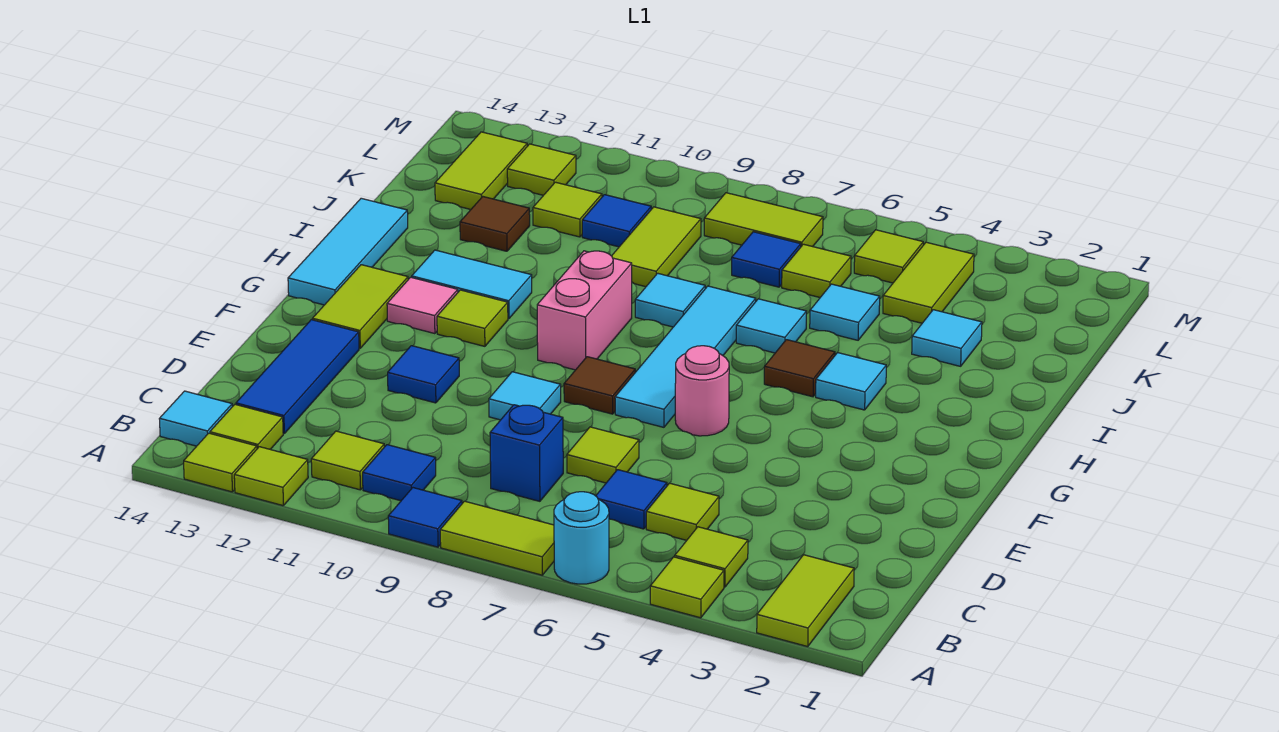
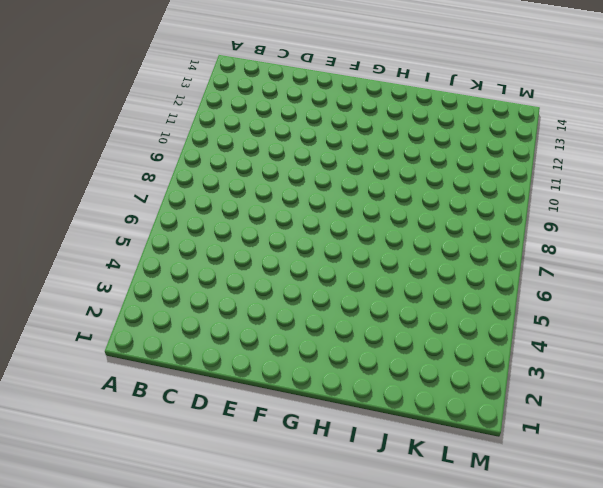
none -> lime tile A2:B2 level 1
none -> lime tile A4 level 1
none -> cyan round brick A6 level 1
none -> lime tile A7:A8 level 1

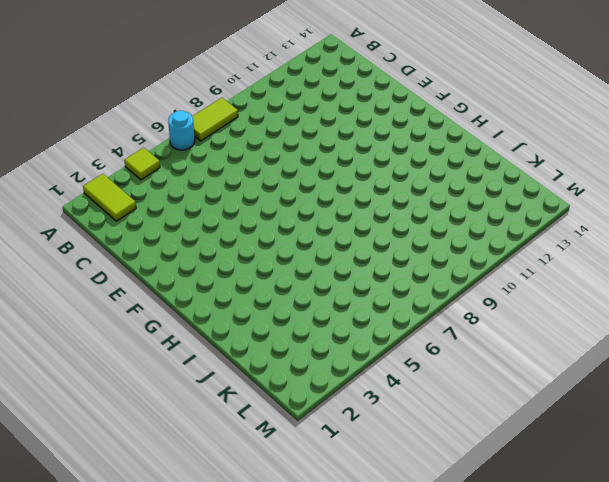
none -> blue tile A9 level 1
none -> lime tile A12 level 1
none -> lime tile A13 level 1
none -> lime tile B4 level 1

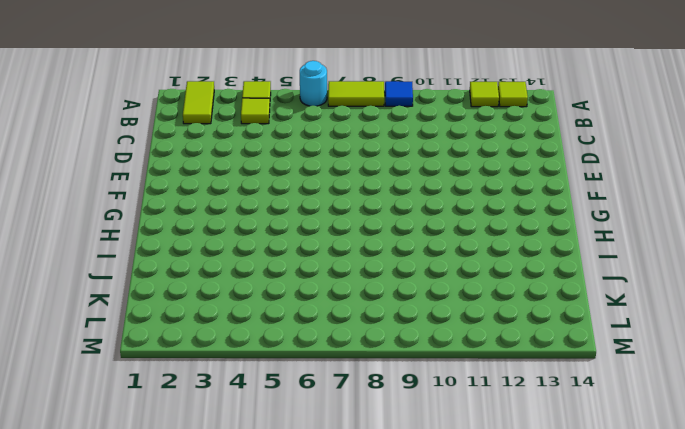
none -> blue tile B10 level 1
none -> lime tile B11 level 1
none -> lime tile B13 level 1
none -> cyan tile B14 level 1

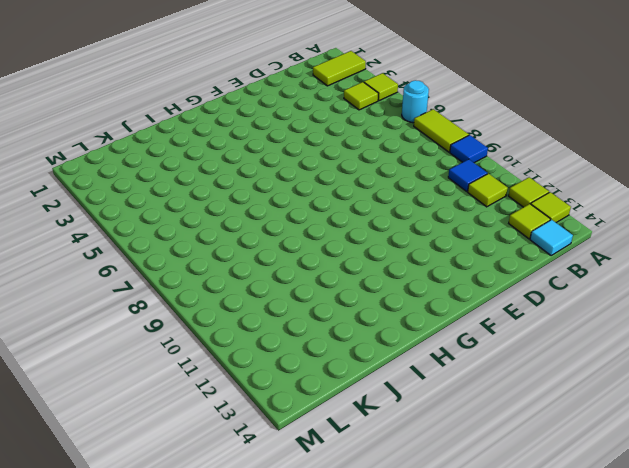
none -> lime tile C5 level 1
none -> blue tile C6 level 1
none -> blue brick C8 level 1
none -> blue tile C13:E13 level 1

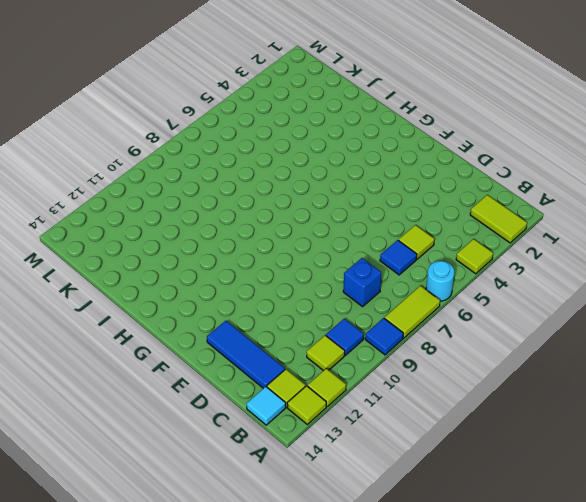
none -> lime tile B4 level 1
none -> lime tile D7 level 1
none -> cyan tile E9 level 1
none -> blue tile E11 level 1

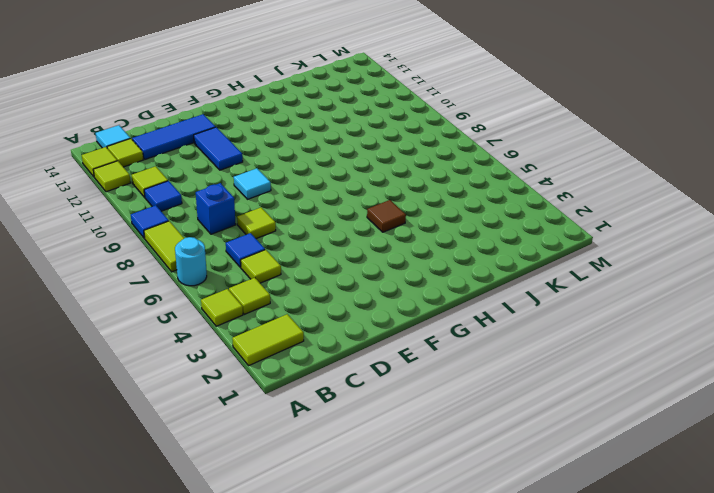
blue tile E11:E12 level 1 -> blue tile E11 level 1
none -> pink round brick F6 level 1
none -> cyan tile F7:I7 level 1
none -> brown tile F8 level 1
none -> lime tile F13:G13 level 1

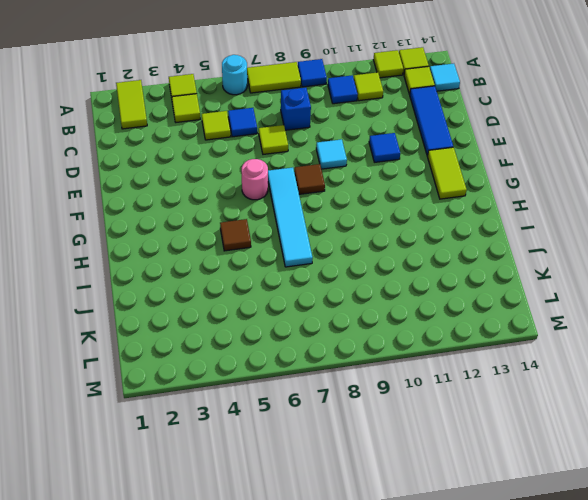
none -> pink brick G9:H9 level 1
none -> lime tile G11 level 1
none -> pink tile G12 level 1
none -> cyan tile G14:I14 level 1

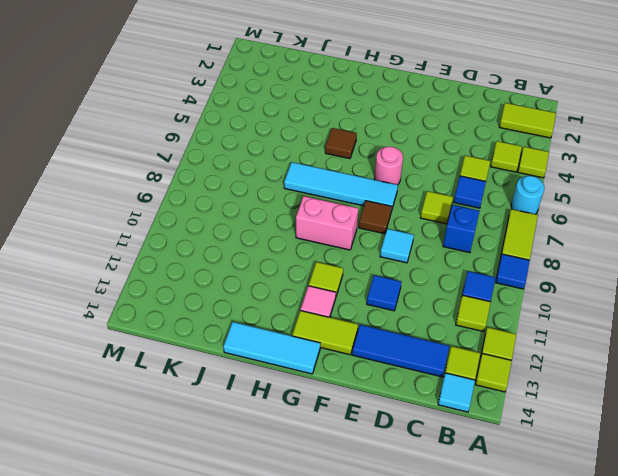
none -> cyan tile H4 level 1
none -> cyan tile H11:H12 level 1
none -> cyan tile I6 level 1
none -> cyan tile I8 level 1

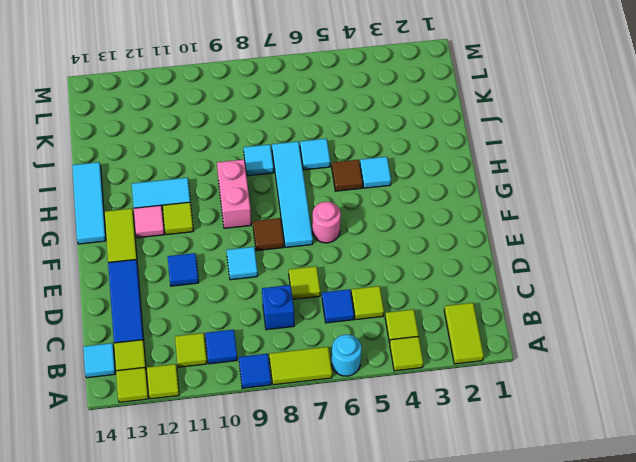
none -> cyan tile J3 level 1
none -> cyan tile J5 level 1
none -> lime tile J9:K9 level 1
none -> brown tile J12 level 1

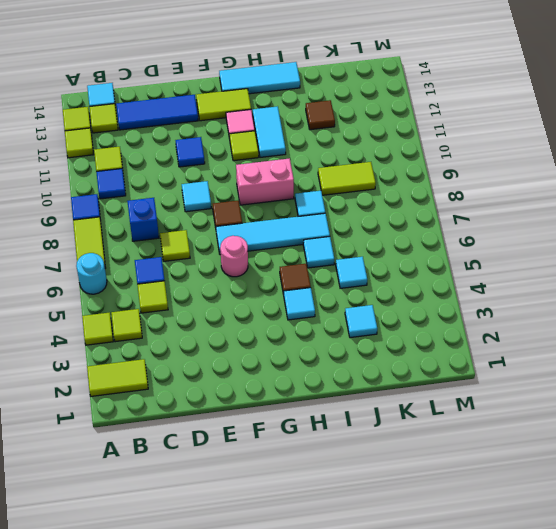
none -> lime tile K4:L4 level 1
none -> lime tile K6 level 1
none -> blue tile K7 level 1
none -> blue tile K10 level 1

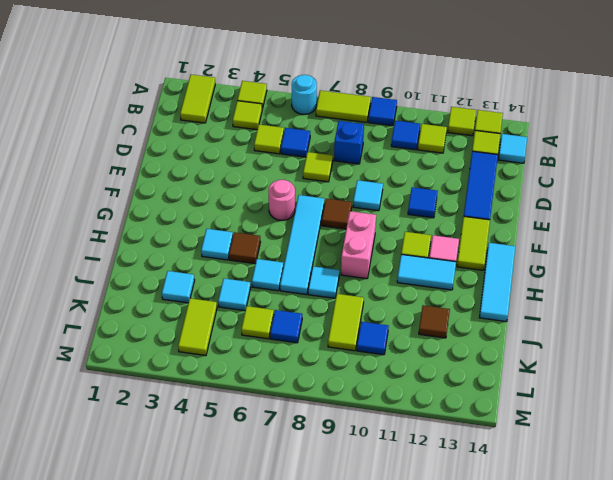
none -> lime tile K11 level 1
none -> lime tile K13:L13 level 1
none -> lime tile L5 level 1
none -> lime tile L7:L8 level 1

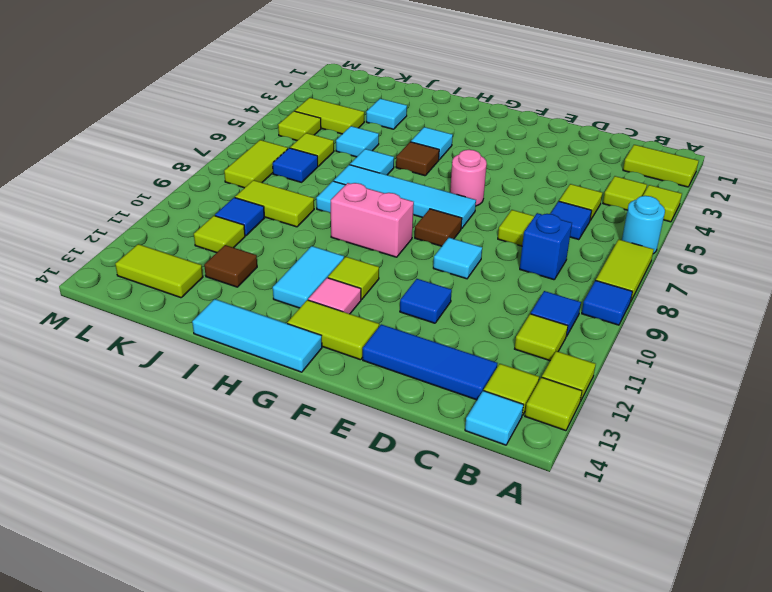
none -> lime tile L12 level 1

